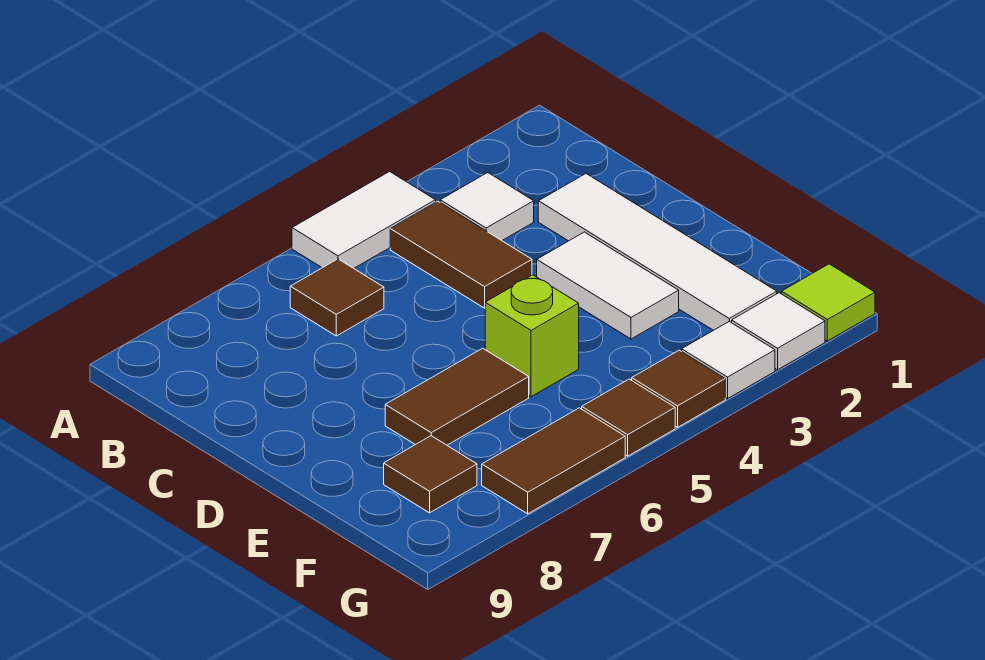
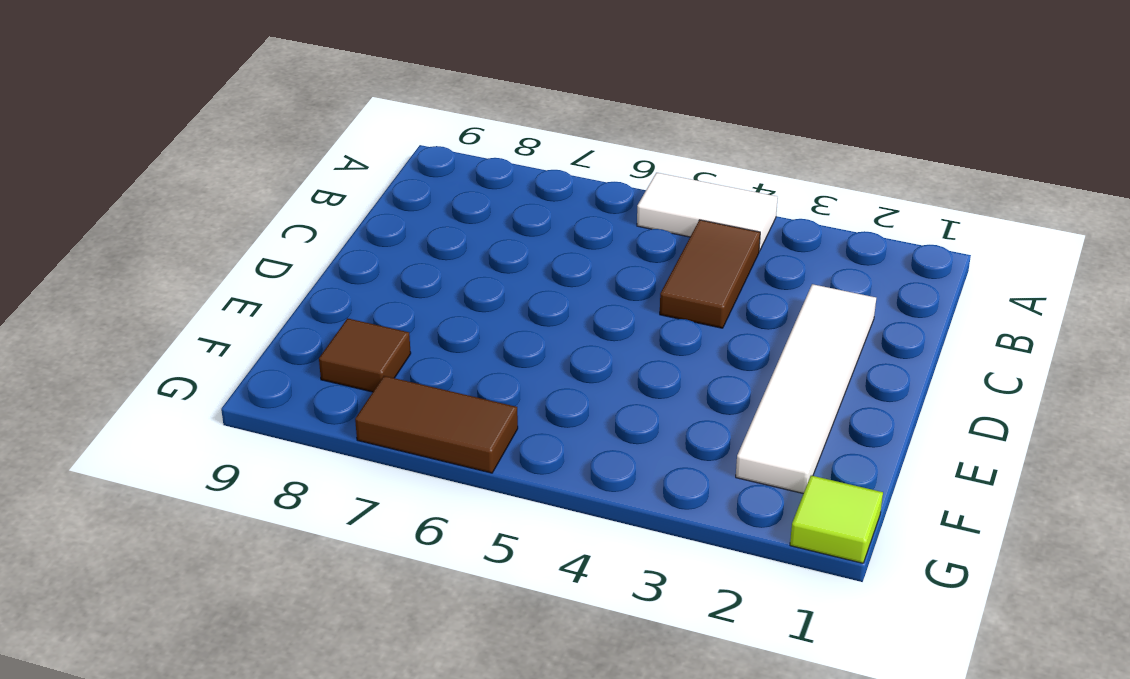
none -> white tile B3 level 1
none -> brown tile B6 level 1
none -> white tile D3:E3 level 1

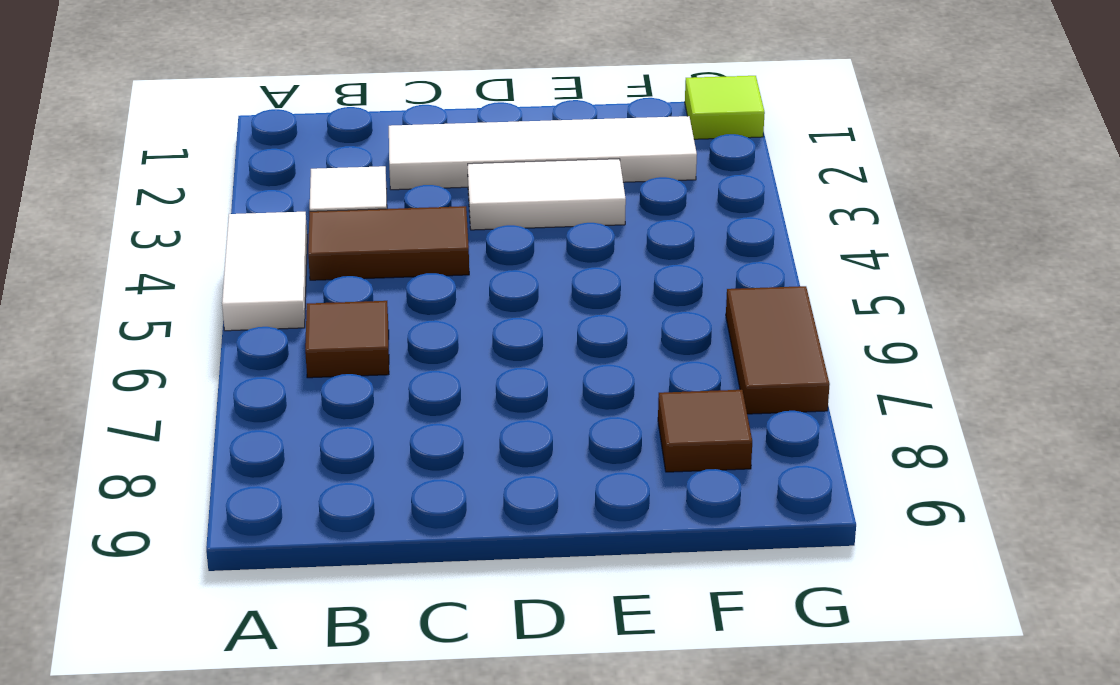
none -> lime brick E5 level 1
none -> brown tile E6:E7 level 1
none -> white tile G2 level 1

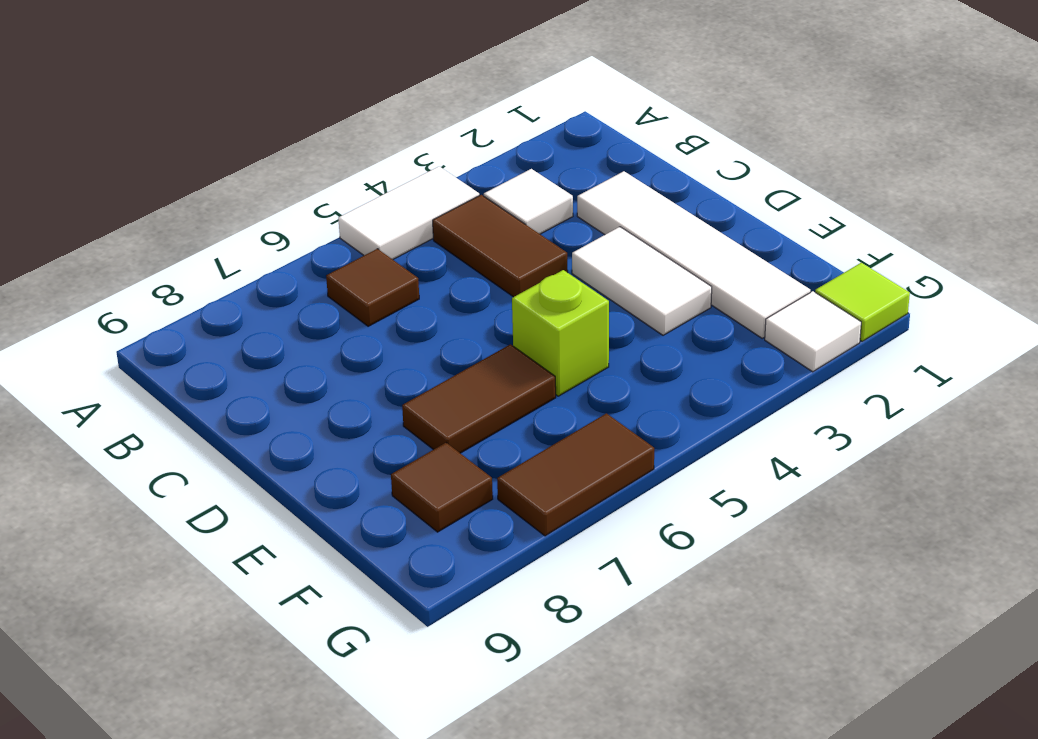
none -> white tile G3 level 1
none -> brown tile G4 level 1
none -> brown tile G5 level 1

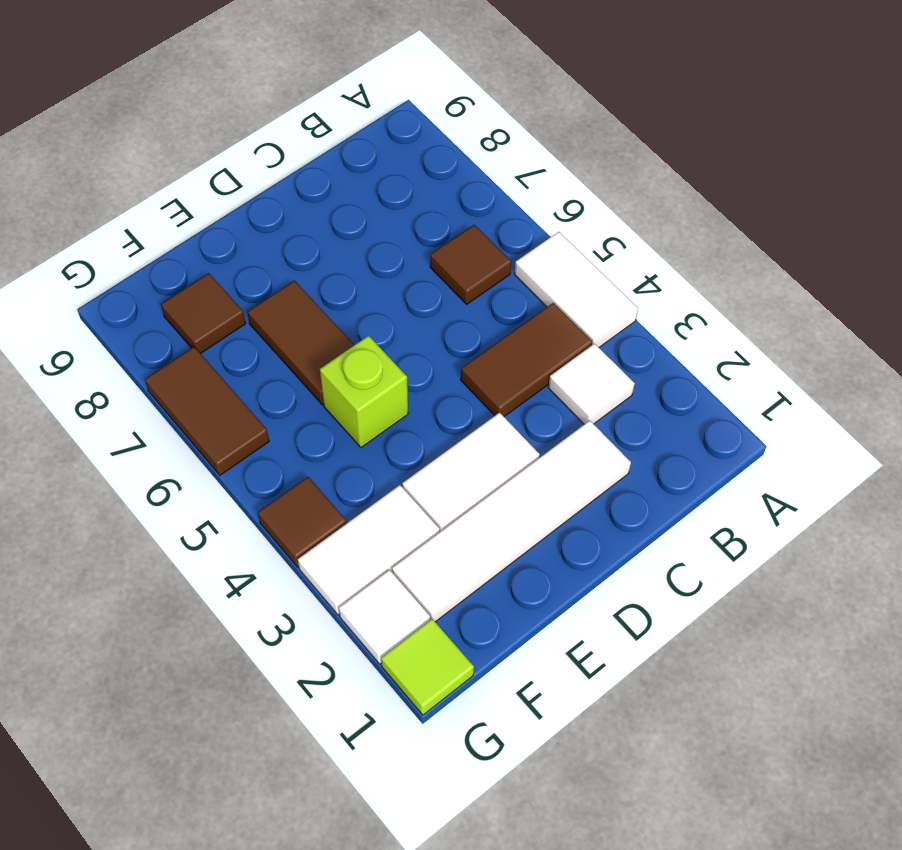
white tile F3:G3 level 1 -> white tile G3 level 1
none -> brown tile G5 level 1

